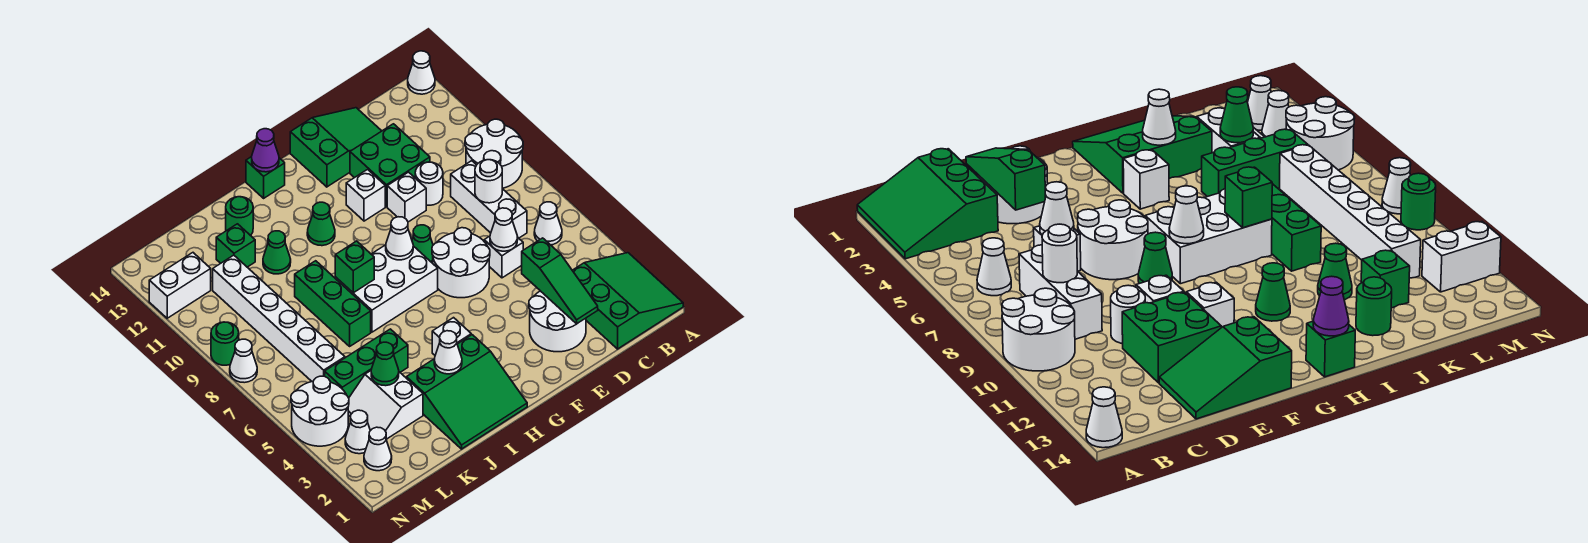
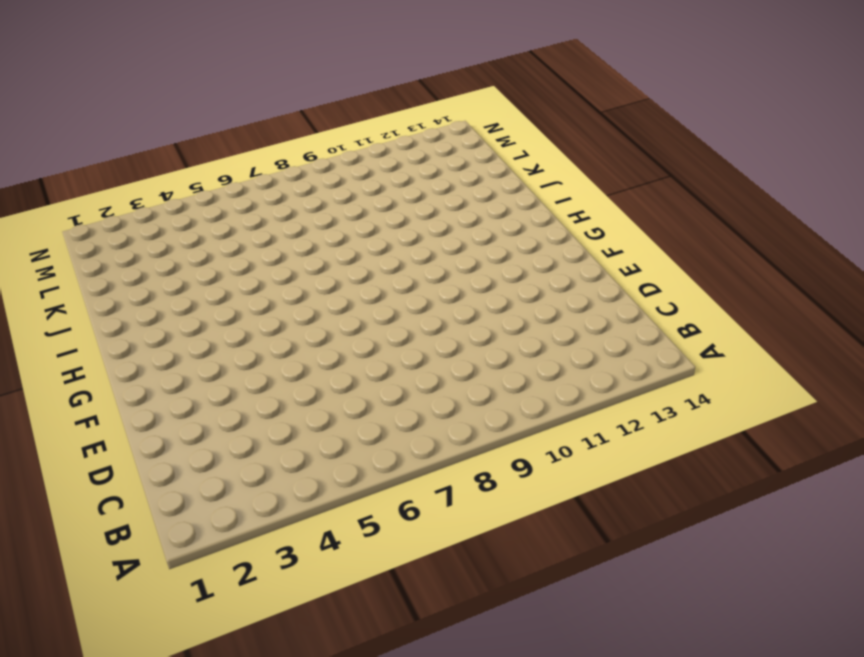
none -> green slope A1:C3 level 1 top C
none -> white round brick A9:B10 level 1
none -> white cone A14 level 1
none -> white cone B6 level 1

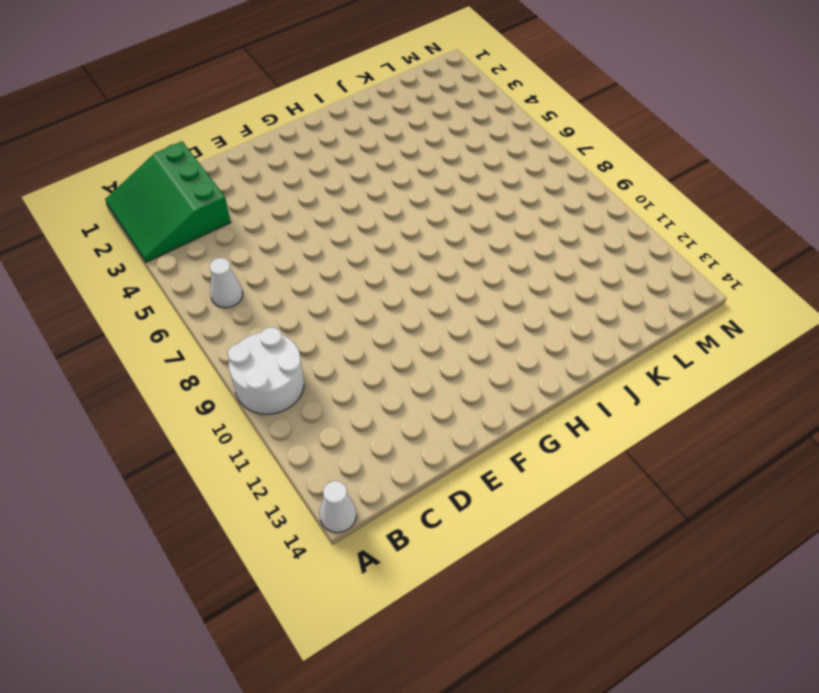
none -> white brick C7:C9 level 1
none -> white round brick D2:E3 level 1
none -> white brick D6 level 1
none -> white round brick D10 level 1

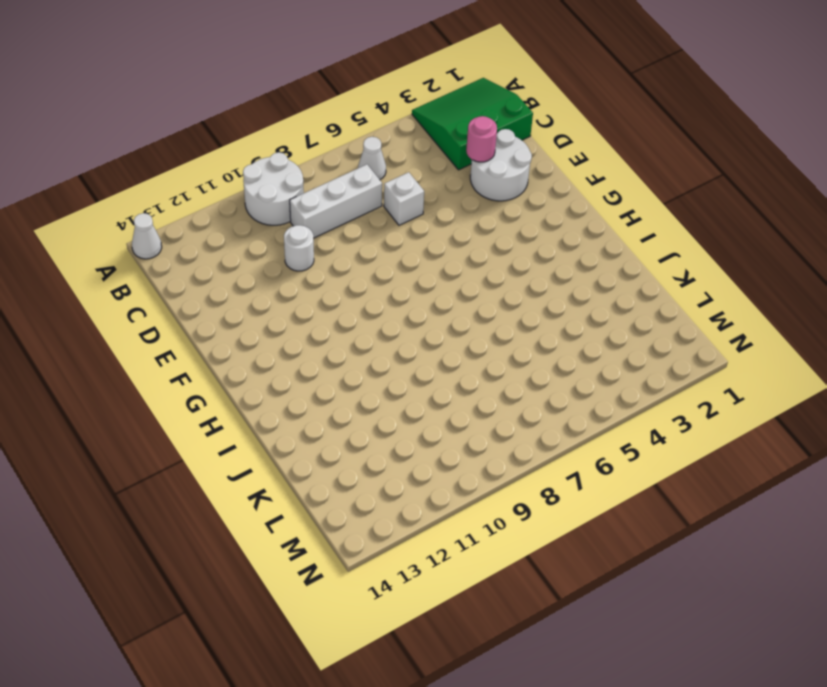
pink round brick D3 level 2 -> green slope D2:D4 level 2 top 4
none -> green brick D11:E12 level 1
none -> green slope D13:F14 level 1 top F
none -> white round brick E6:F7 level 1
none -> white brick E10 level 1

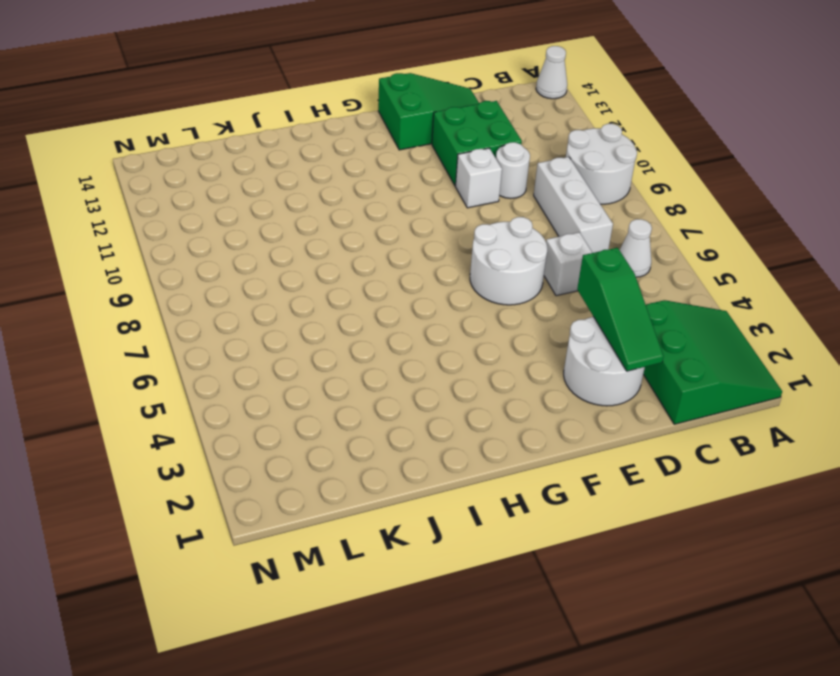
none -> green cone F8 level 1
none -> white brick F11 level 1
none -> white brick G7:I8 level 1
none -> green slope H1:J3 level 1 top 3

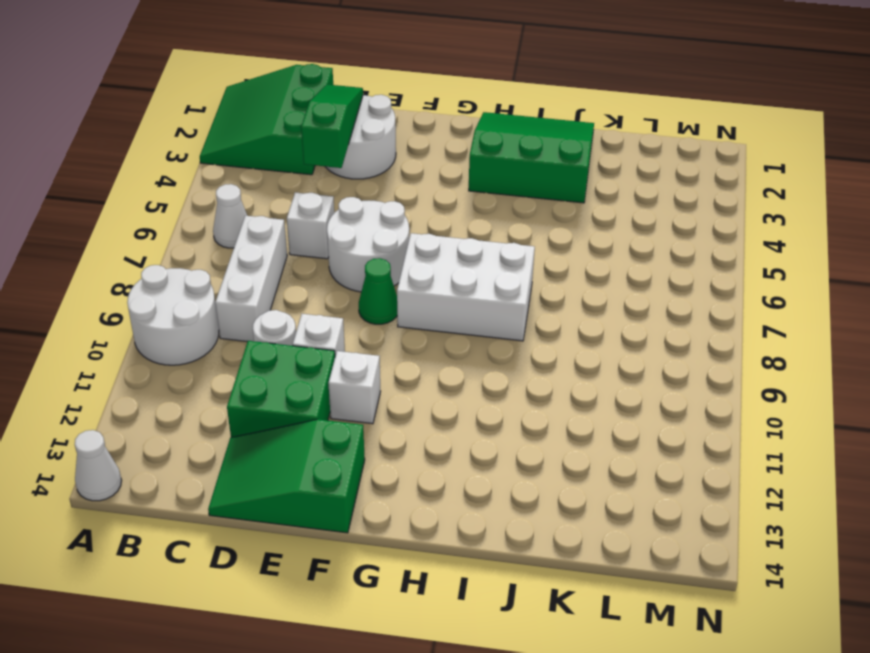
none -> white brick H4 level 1
none -> green cone H11 level 1
none -> green brick H14 level 1
none -> green brick J5:L5 level 1

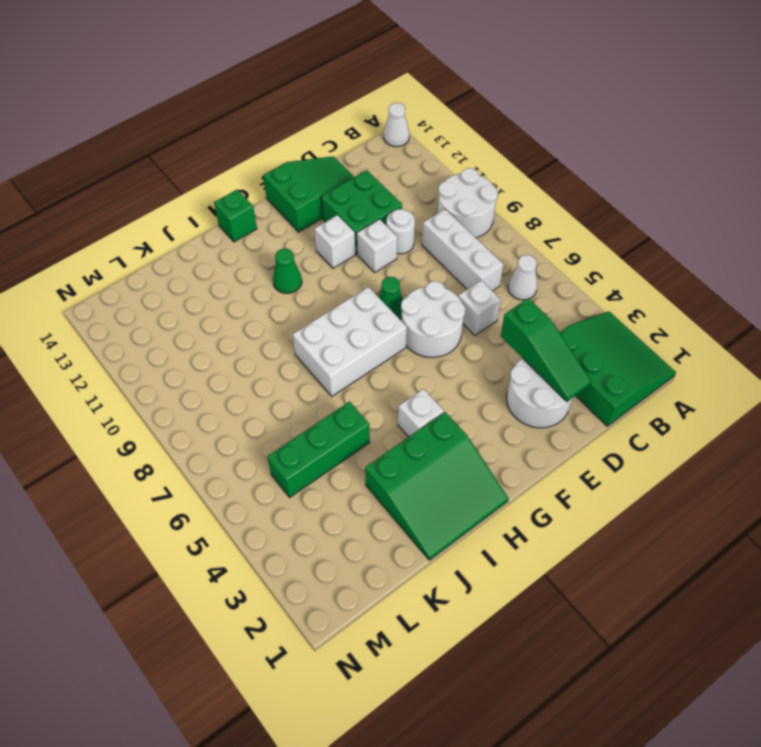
none -> green brick J7:J9 level 1
none -> green cone J11 level 1
none -> green round brick J13 level 1
none -> white slope K3:L4 level 1 top K

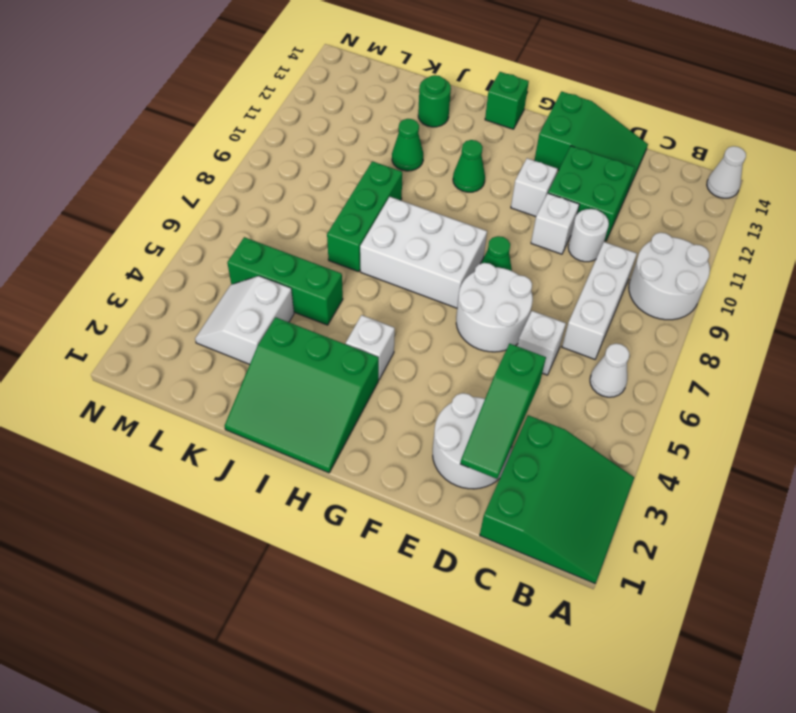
none -> green brick K12 level 1
none -> white brick L6:L11 level 1
none -> white cone M2 level 1
none -> white cone M3 level 1

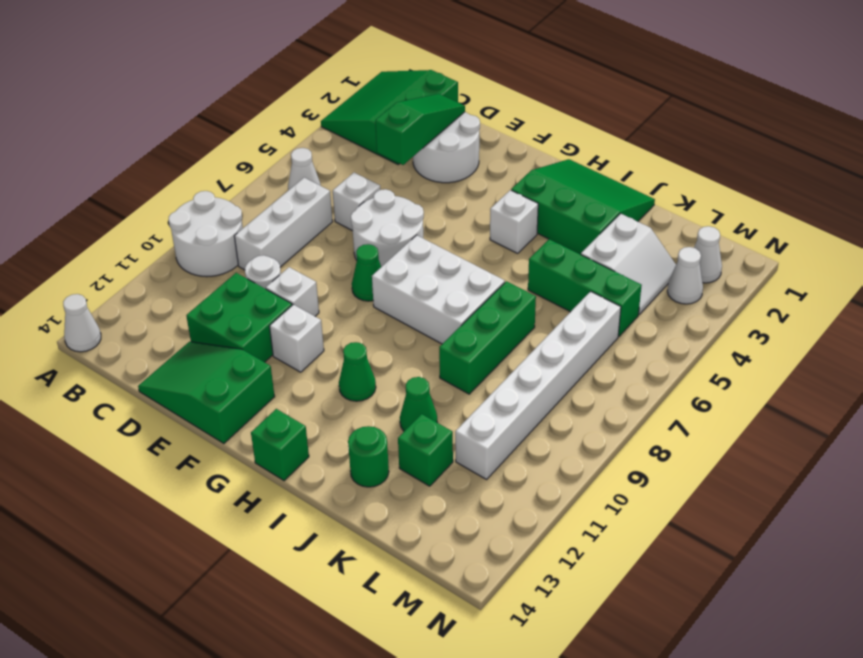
none -> white round brick M4:N5 level 1
none -> white brick M12:N12 level 1
none -> white cone N8 level 1
none -> green round brick N9 level 1

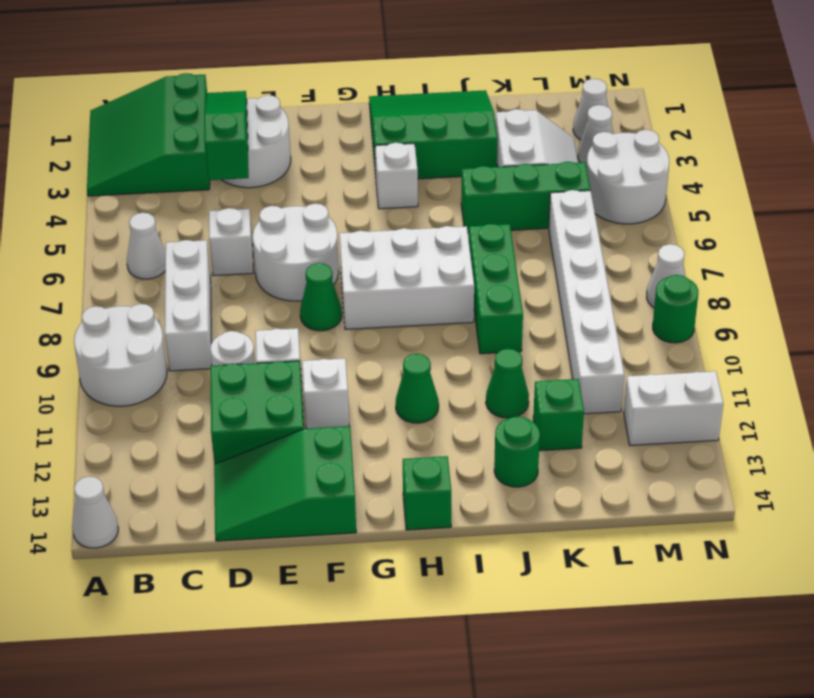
none -> white round brick C8 level 2
none -> white cone D6 level 2
none -> white cone G8 level 2
none -> purple cone H14 level 2

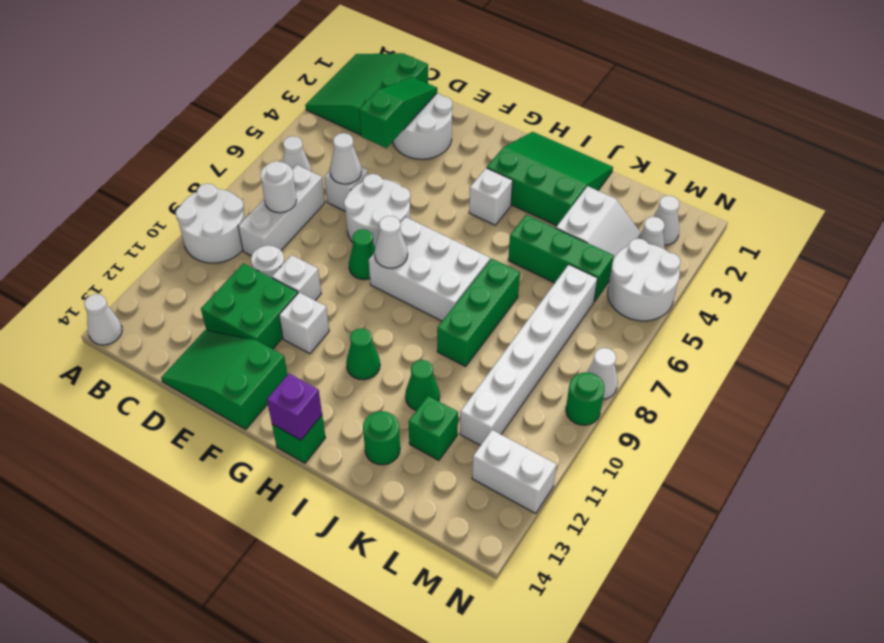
purple brick H14 level 2 -> purple cone H14 level 2
none -> white cone I3 level 2
none -> green brick I8 level 2
none -> green cone K4 level 2

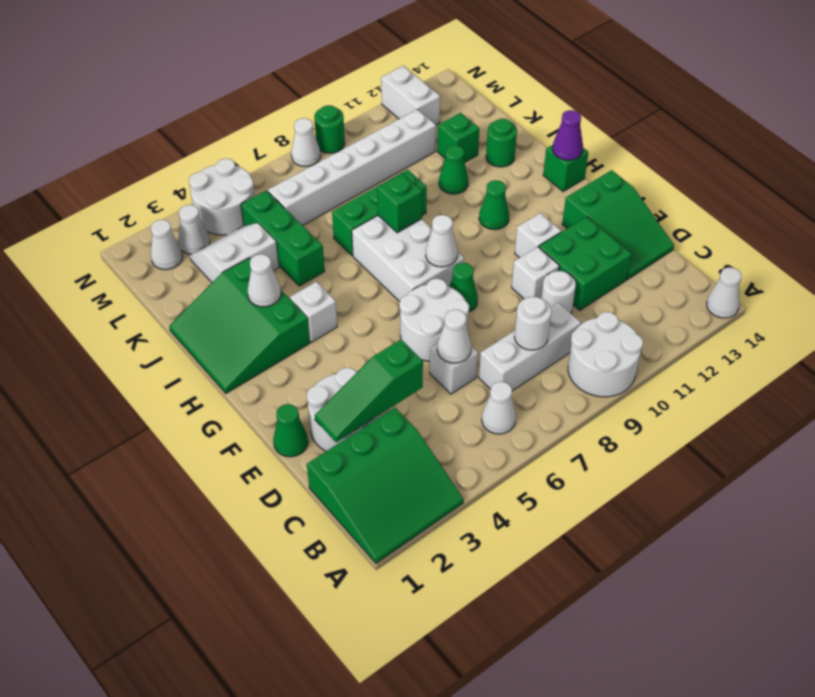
green cone E1 level 1 -> green cone K4 level 2

